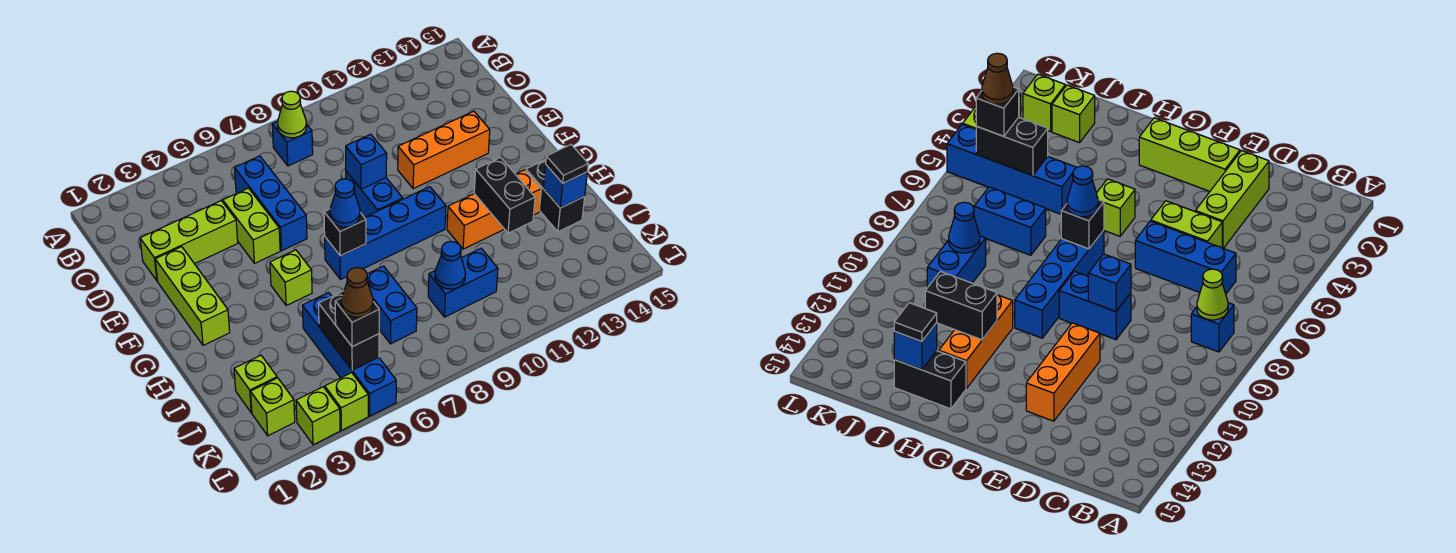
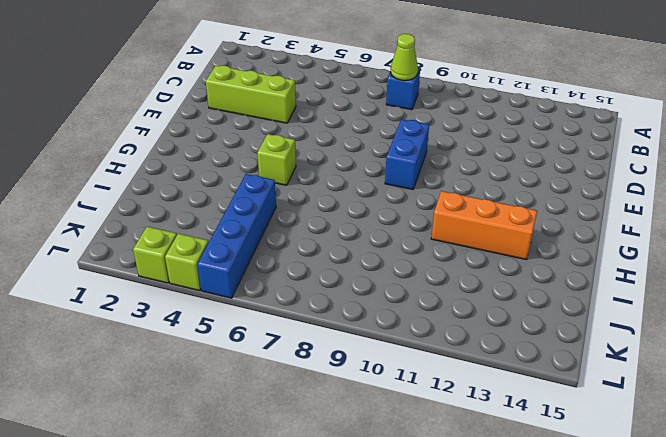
none -> blue brick C6:E6 level 1
none -> lime brick D5:E5 level 1
none -> lime brick E2:G2 level 1

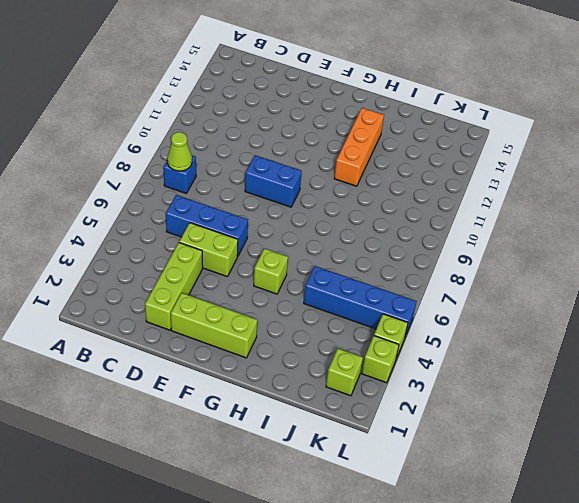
none -> orange brick E11:E13 level 1
none -> blue brick G7:G10 level 1
none -> black brick H14:I14 level 1

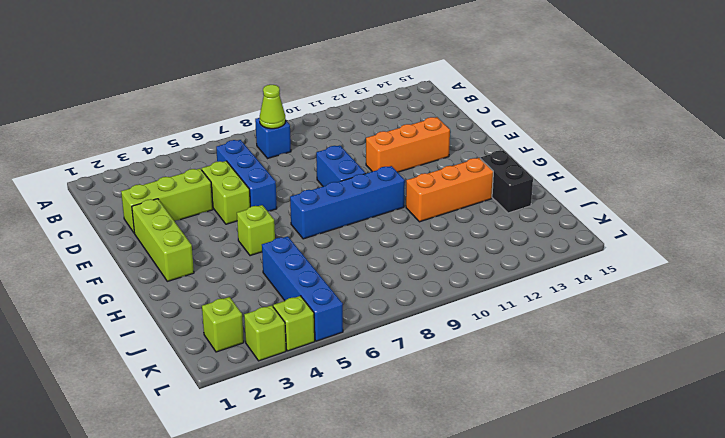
none -> blue brick I7:J7 level 1
none -> lime brick J2 level 1
none -> blue brick J9:J10 level 1

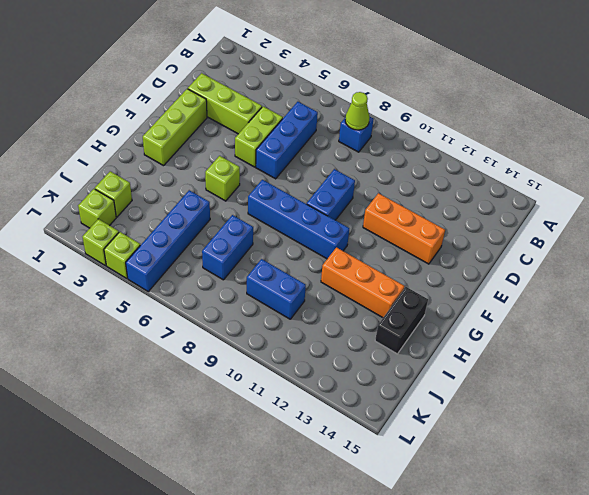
none -> blue brick E9 level 2
none -> black brick G7 level 2
none -> black brick H12:I12 level 2

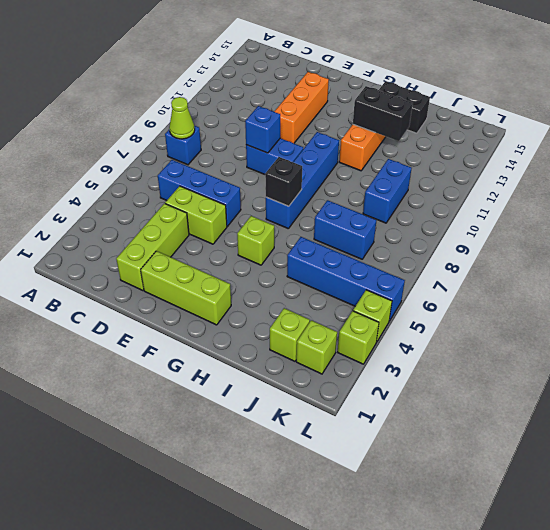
none -> blue brick I14 level 2
none -> black brick J5:K5 level 2
none -> blue cone J9 level 2

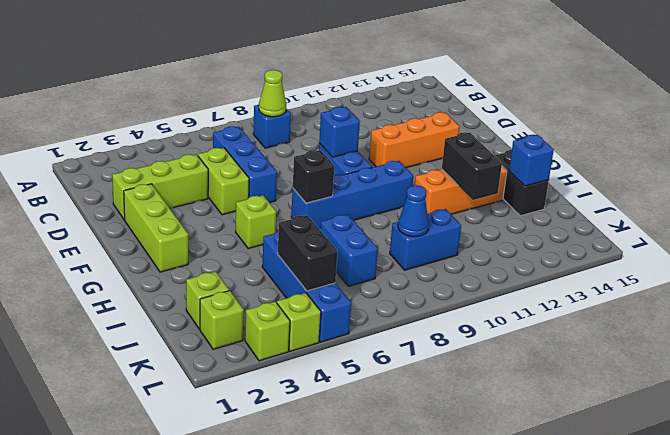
none -> blue cone G7 level 3
none -> black tile I14 level 3
none -> black brick K5 level 3

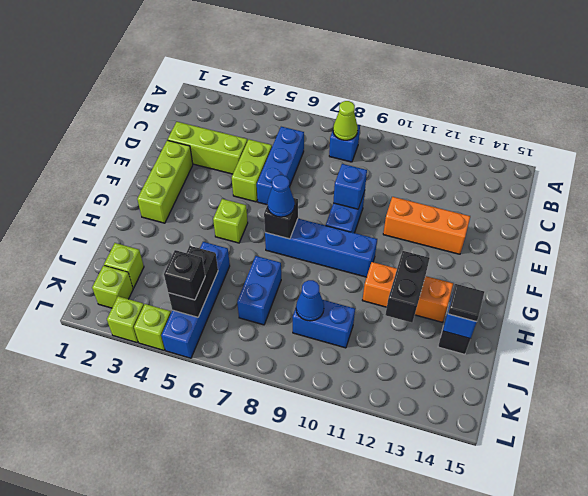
none -> brown cone K5 level 4

